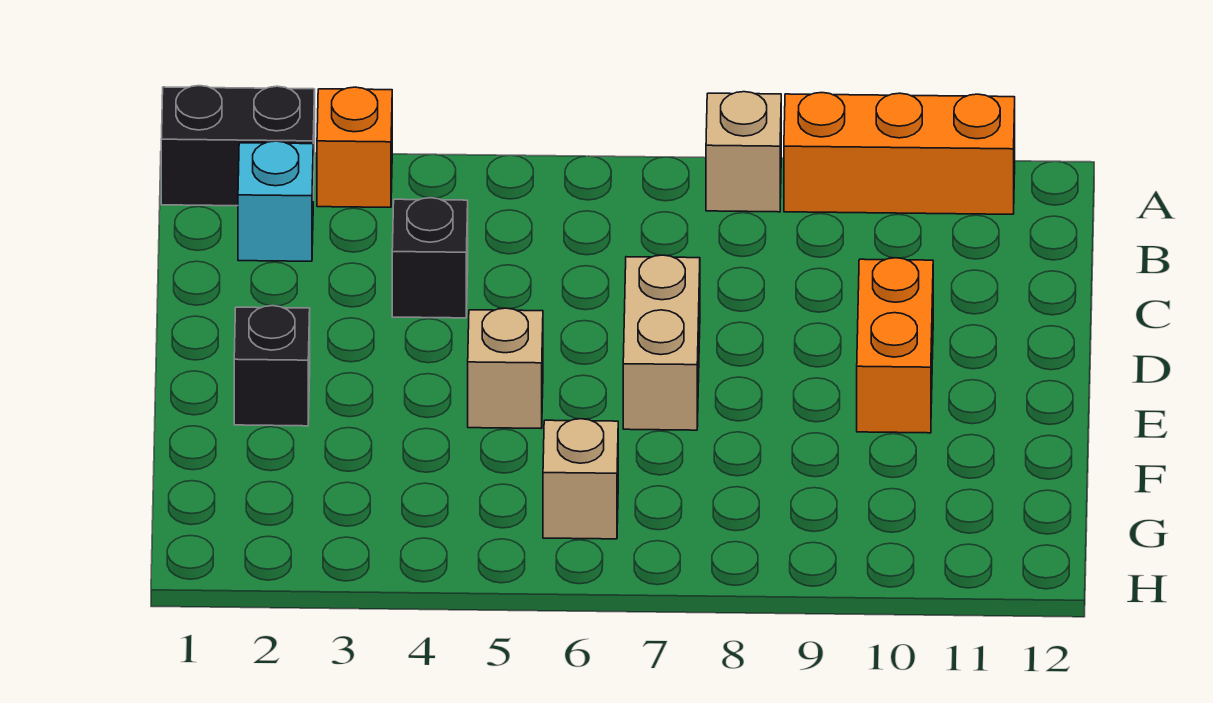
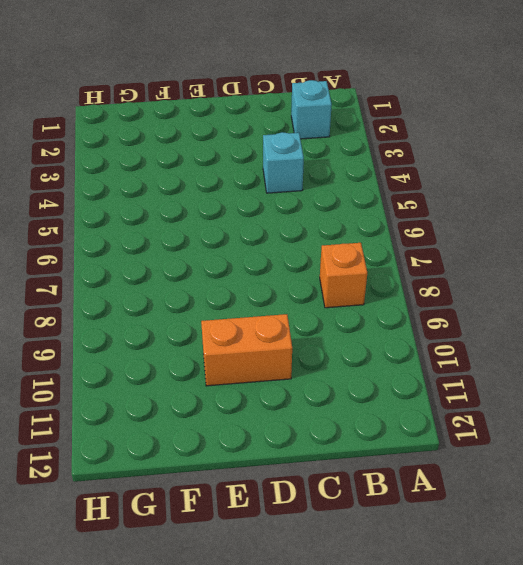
orange brick B8 level 1 -> orange brick A3 level 1
cyan brick C4 level 1 -> black brick C4 level 1
none -> black brick A1:A2 level 1
none -> tan brick A8 level 1

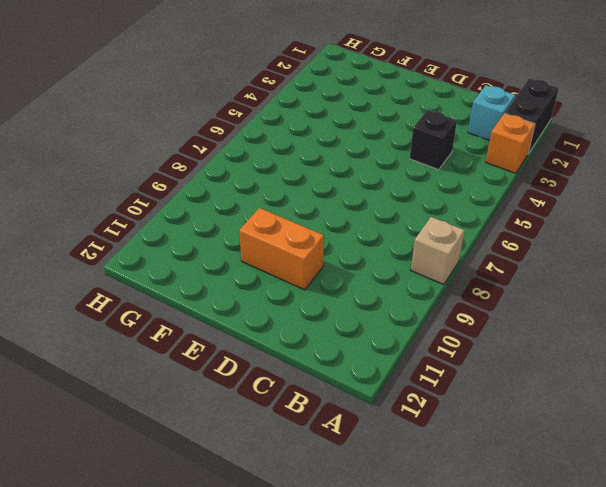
none -> orange brick A9:A11 level 1
none -> tan brick D7:E7 level 1

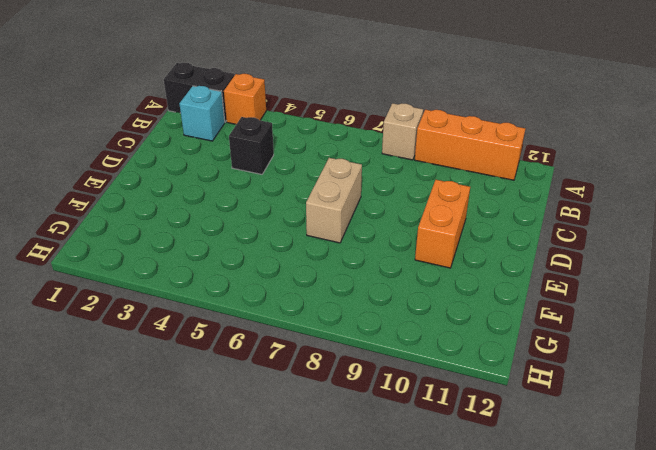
none -> black brick E2 level 1
none -> tan brick E5 level 1

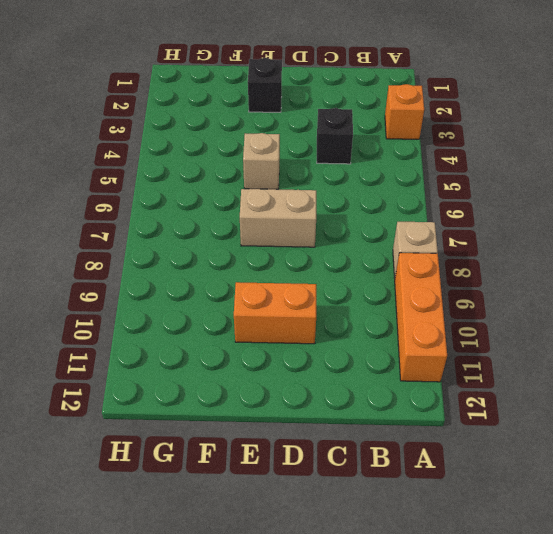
none -> black brick A1:A2 level 1
none -> cyan brick B2 level 1

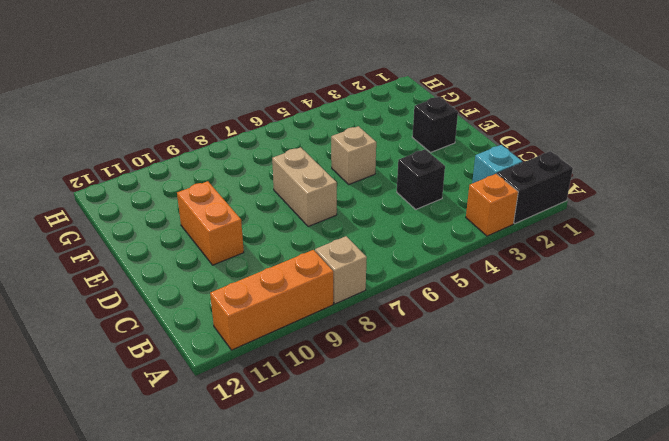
none -> tan brick G6 level 1

